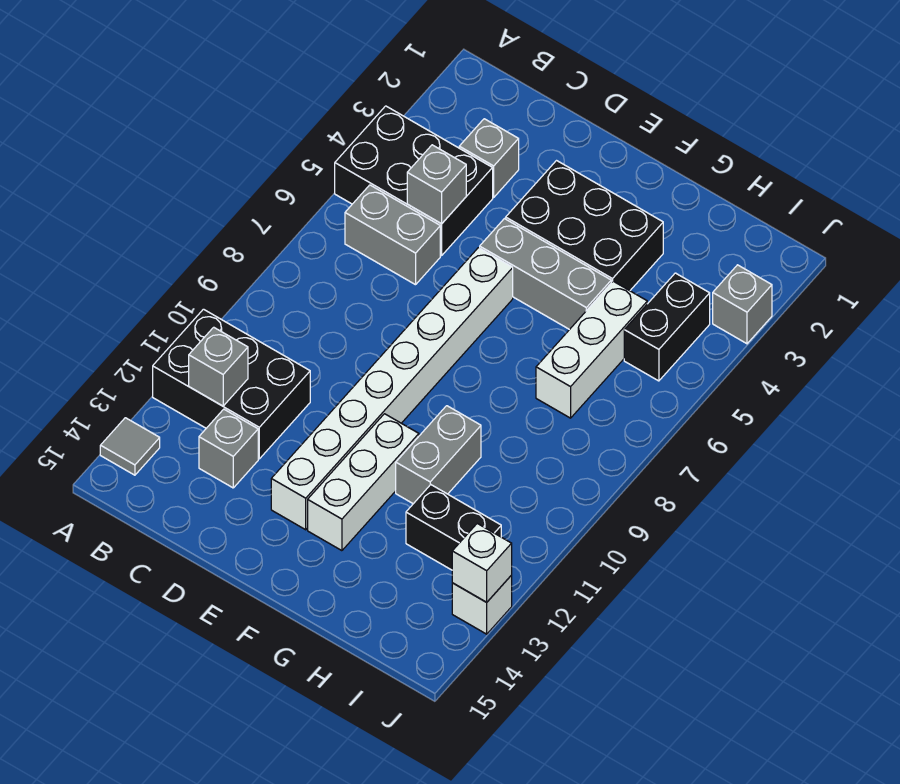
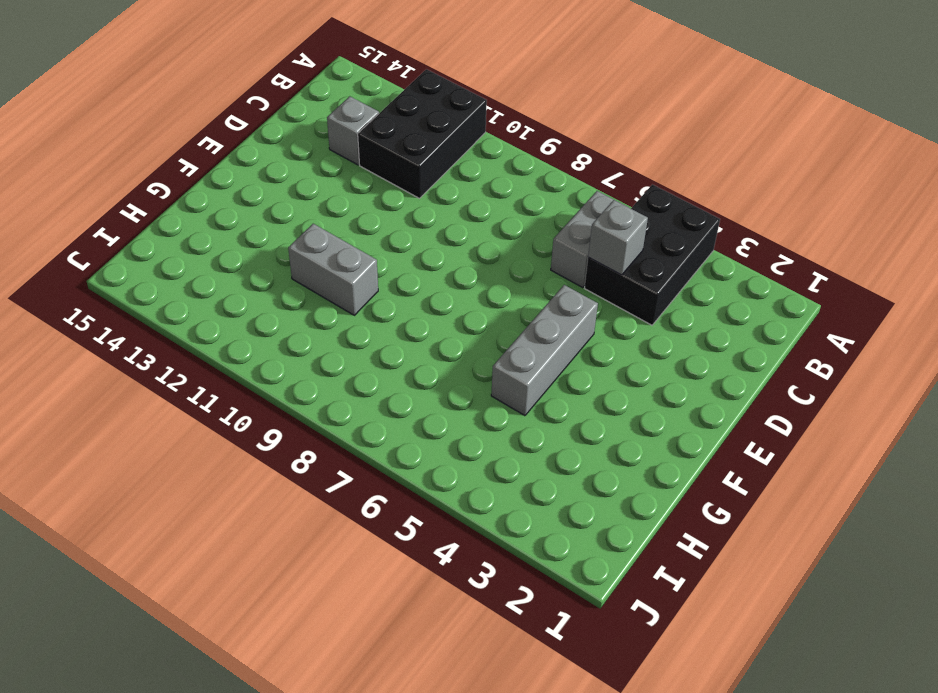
none -> grey tile A14 level 1
none -> grey brick C3 level 1
none -> black brick E3:G4 level 1

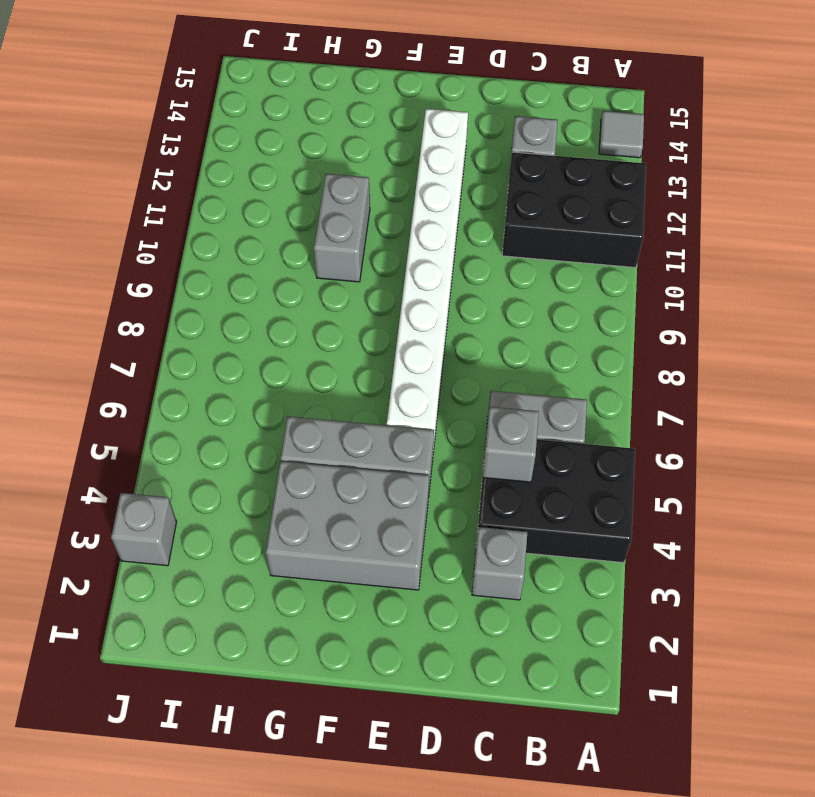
grey brick E3:G4 level 1 -> black brick E3:G4 level 1
none -> white brick F11:F13 level 1
none -> white brick H5:H7 level 1
none -> black brick H12:I12 level 1

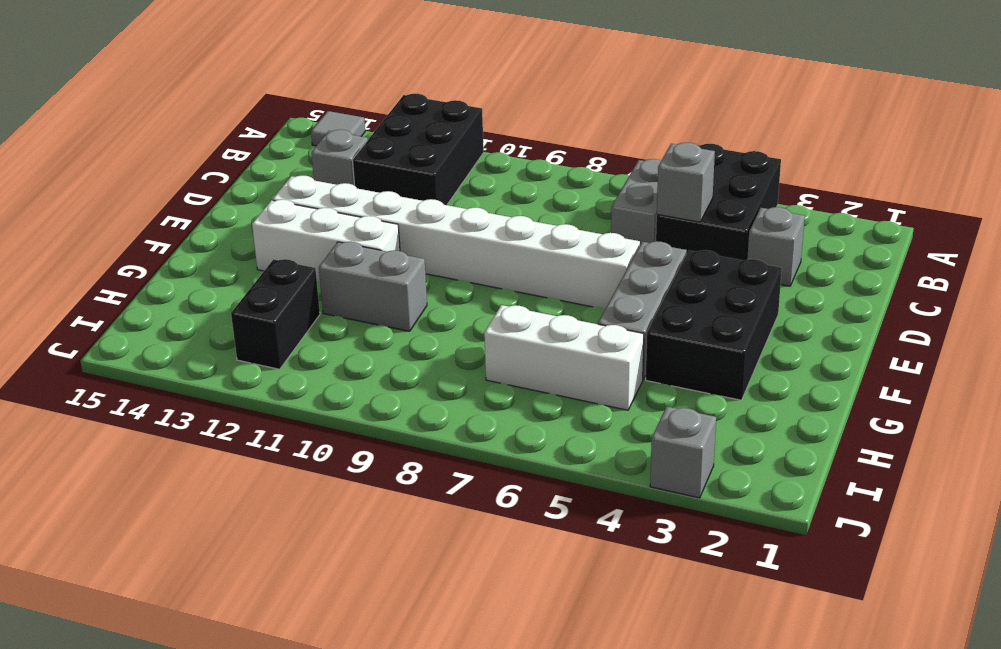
none -> black brick I4:I5 level 1
none -> white brick J13 level 1
none -> grey brick B12 level 2

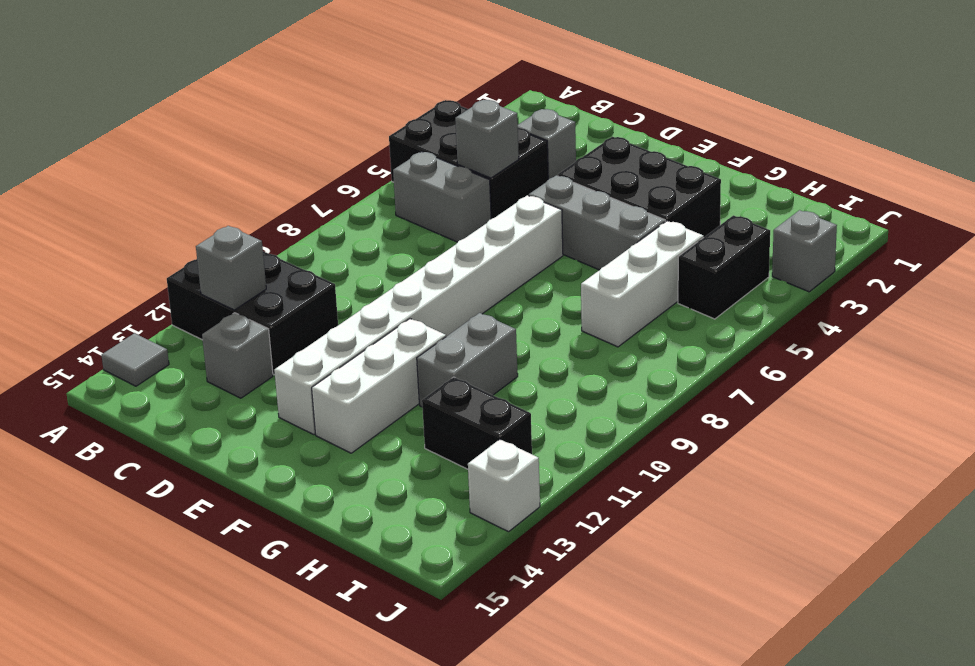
none -> white brick J13 level 2

